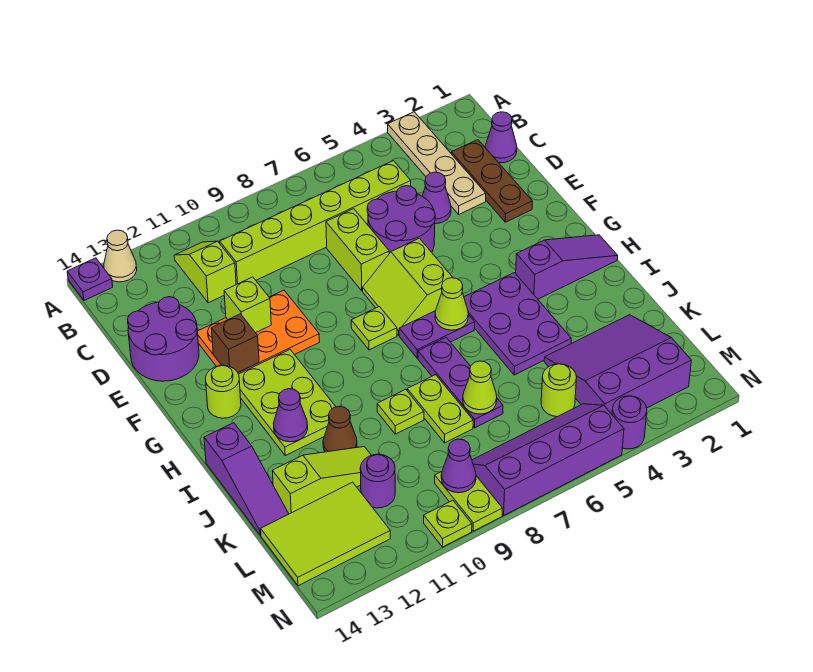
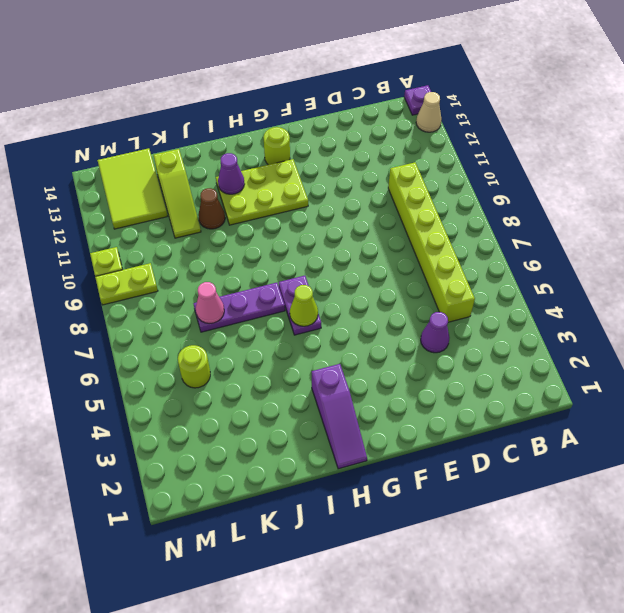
pink cone K7 level 2 -> lime cone K7 level 2
none -> tan plate A3:D3 level 1
none -> lime slope B11:C11 level 1 top C
none -> purple cone C1 level 1
none -> brown plate C2:E2 level 1

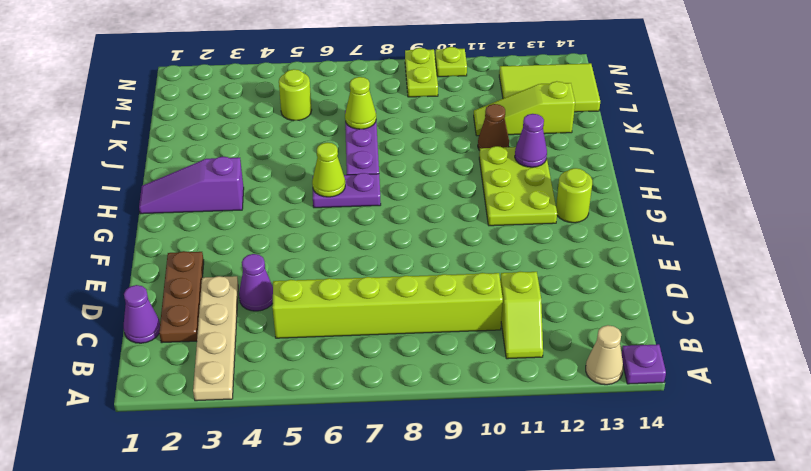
none -> purple round brick D5:E6 level 1
none -> lime brick D7:E7 level 1
none -> purple round brick D13:E14 level 1
none -> orange plate E10:F12 level 1

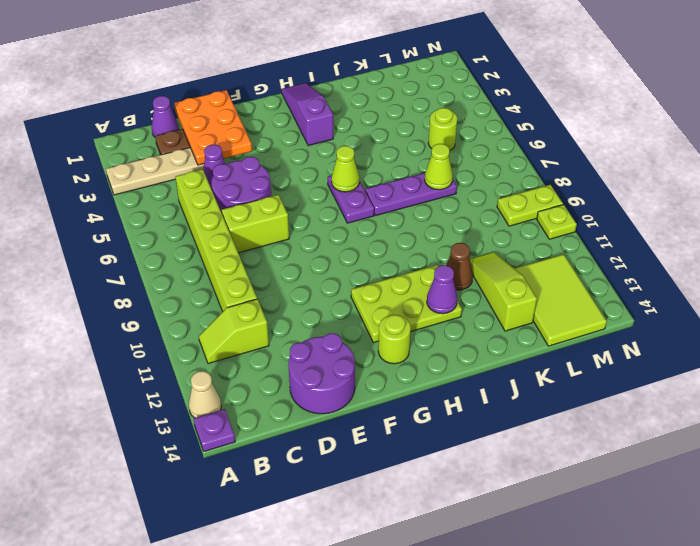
orange plate D1:E3 level 2 -> orange plate E10:F12 level 1
none -> lime slope F6:G7 level 1 top 6
none -> lime plate G8 level 1
none -> purple plate H4:J5 level 1
none -> purple slope I14:K14 level 1 top I

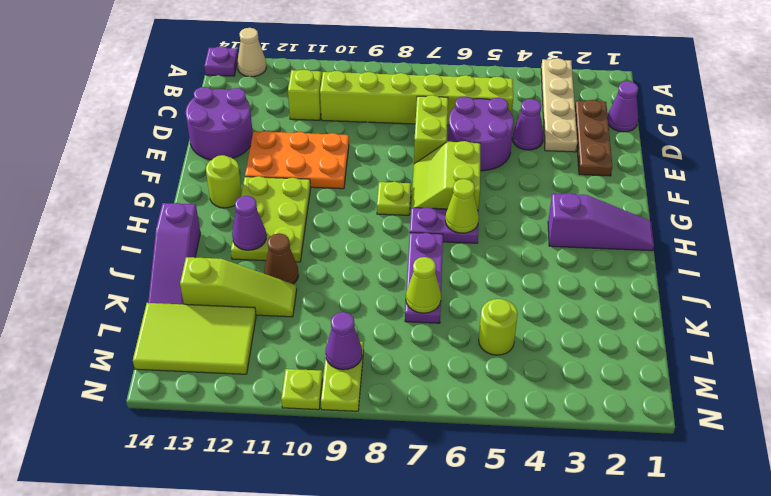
none -> purple plate H4:J5 level 1
none -> lime plate J8:K8 level 1
none -> lime plate J9 level 1
none -> purple slope K2:M4 level 1 top M

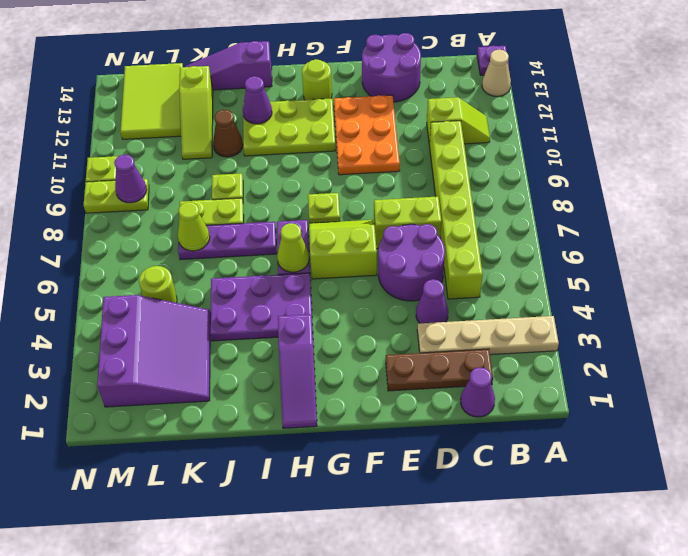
none -> purple round brick L11 level 1
none -> purple slope M5:N8 level 1 top N
none -> purple round brick N4 level 1
none -> lime brick E11 level 2

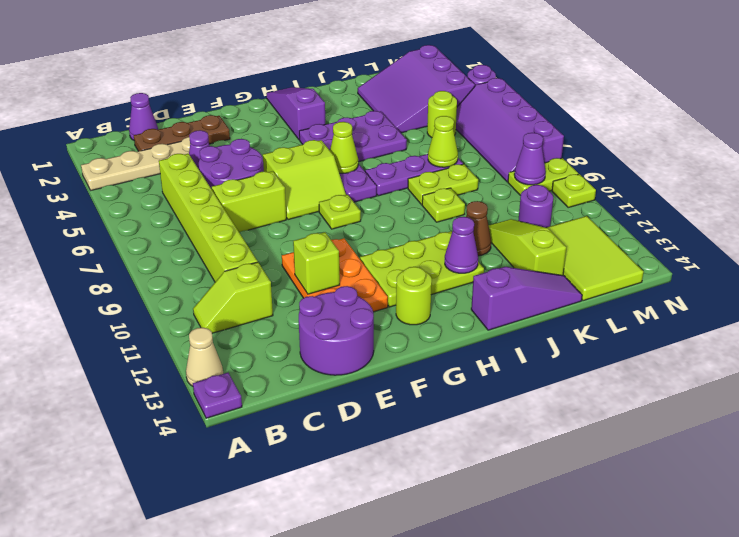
none -> brown brick F12 level 2

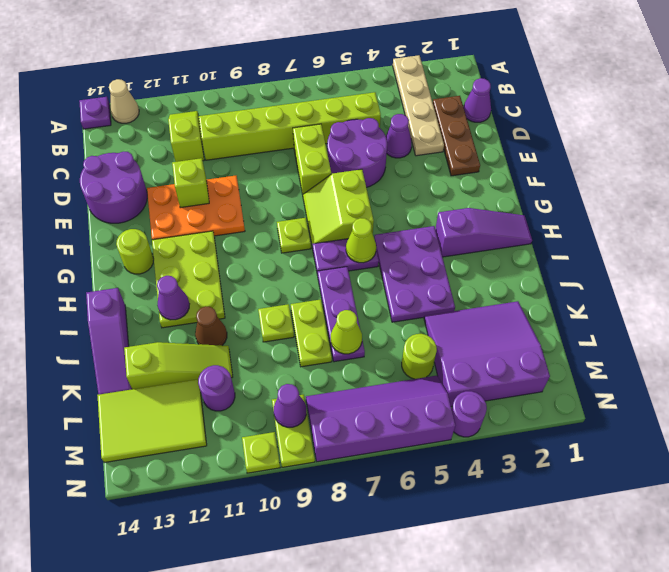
none -> brown brick F12 level 2

